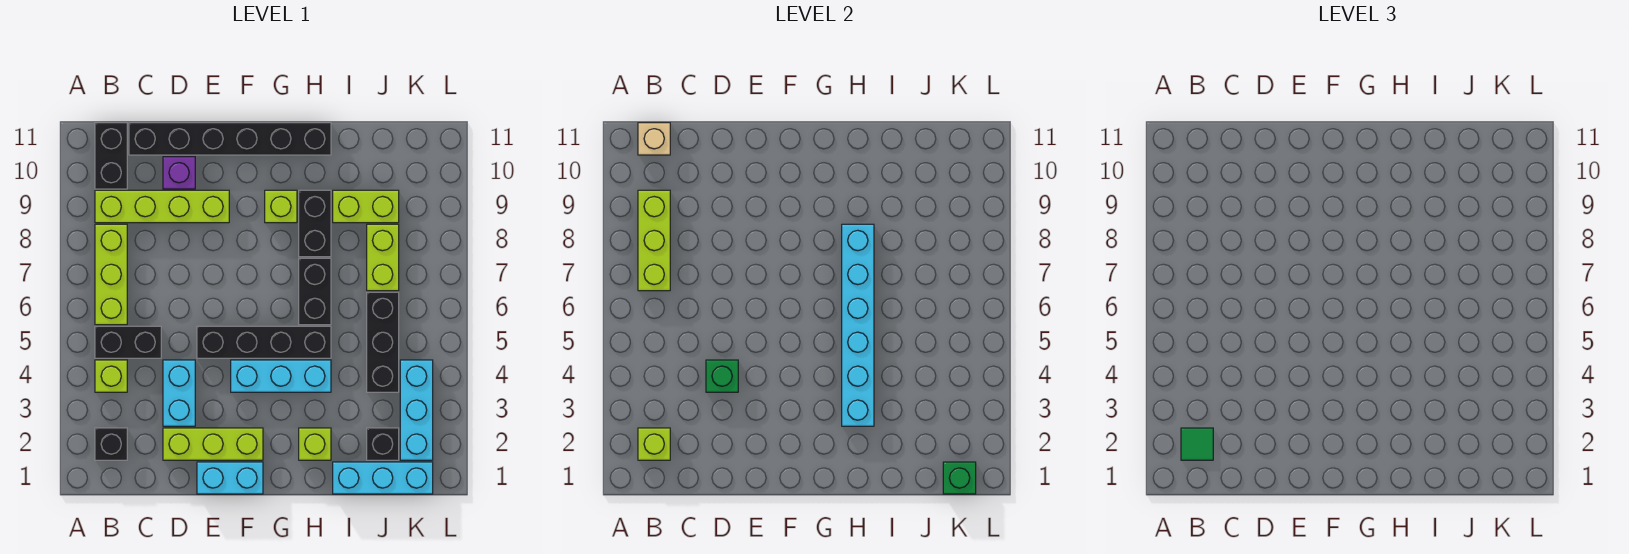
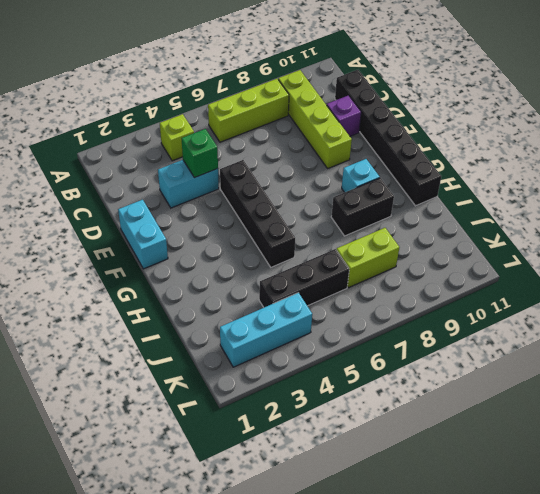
cyan brick G9 level 1 -> lime brick G9 level 1
none -> black brick B2 level 1
none -> black brick B5:C5 level 1
none -> black brick B10:B11 level 1
none -> lime brick D2:F2 level 1

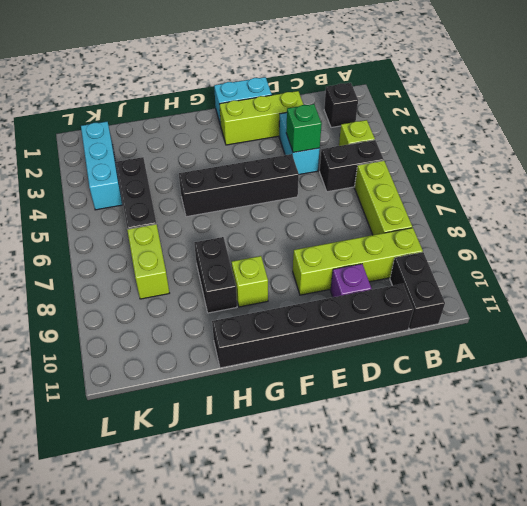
none -> cyan brick F4:H4 level 1
none -> lime brick H2 level 1
none -> black brick H6:H7 level 1
none -> cyan brick I1:K1 level 1

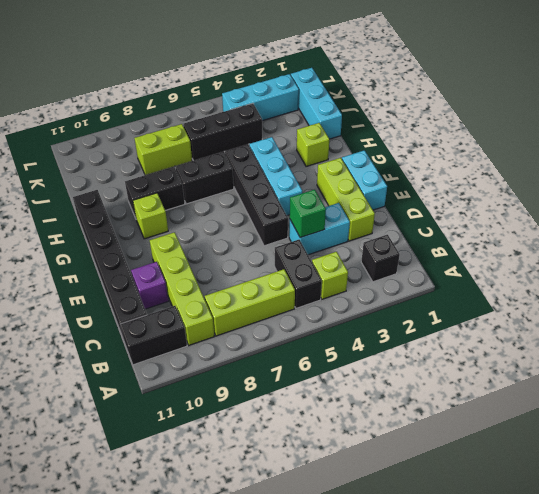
none -> lime brick I9:J9 level 1
none -> black brick J2 level 1
none -> lime brick B2 level 2
none -> lime brick B7:B9 level 2

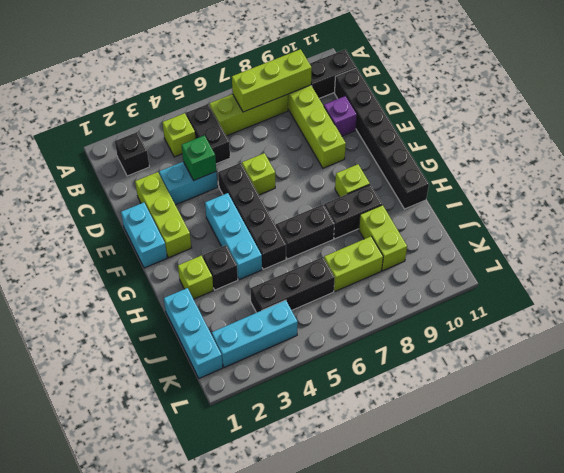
lime brick E6 level 1 -> lime brick B2 level 2
black brick H3 level 1 -> black brick J2 level 1
none -> tan brick B11 level 2
none -> cyan brick H3:H8 level 2
none -> green brick K1 level 2
none -> green tile B2 level 3

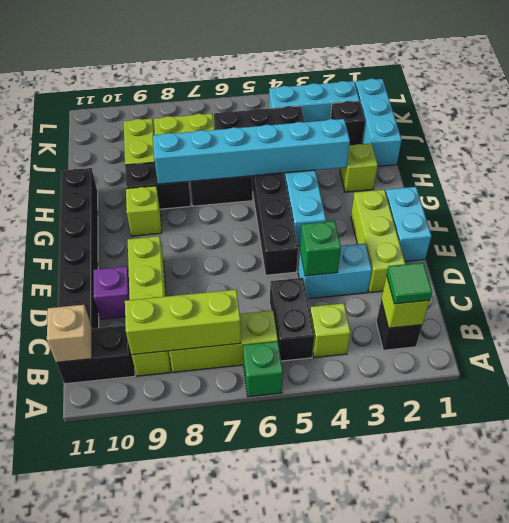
green brick A6 level 1 -> green brick K1 level 2

